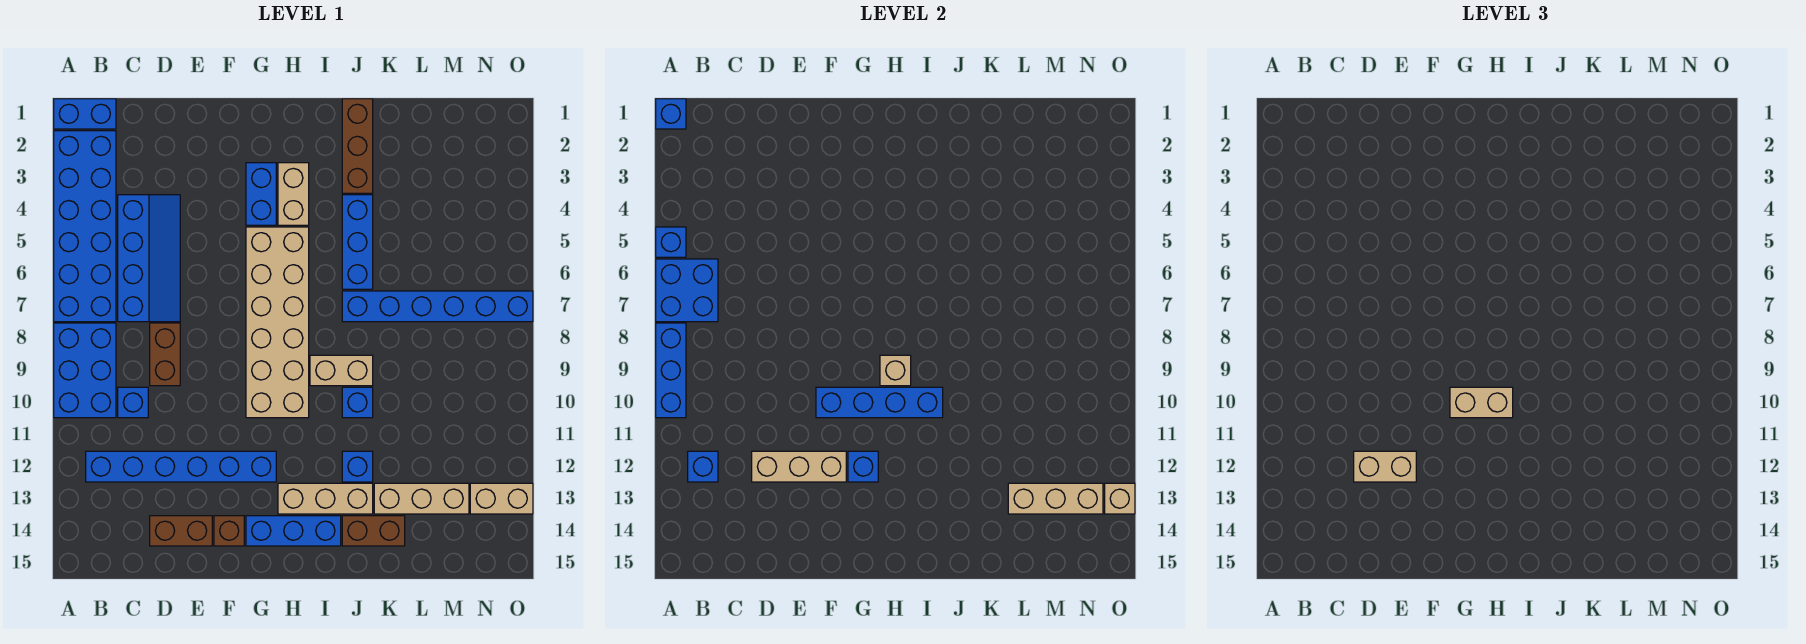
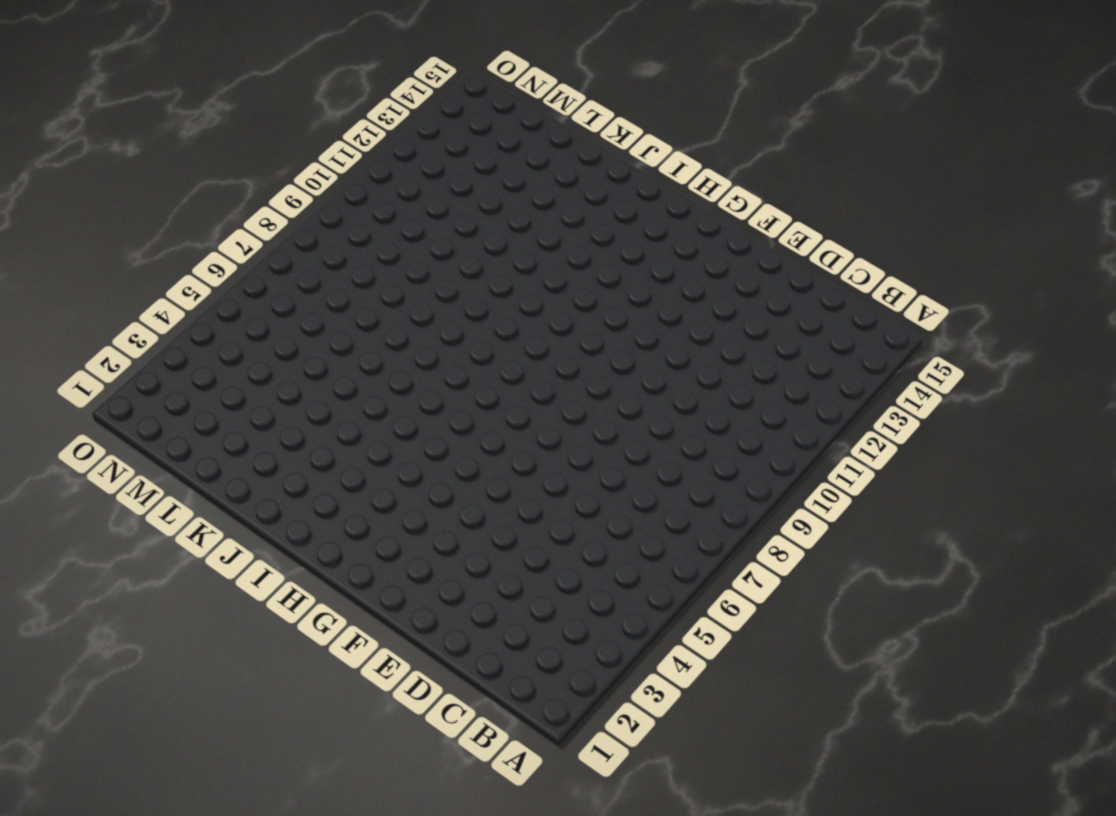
none -> blue brick A1:B1 level 1
none -> blue brick A2:B7 level 1
none -> blue brick A8:B10 level 1
none -> blue brick B12:G12 level 1

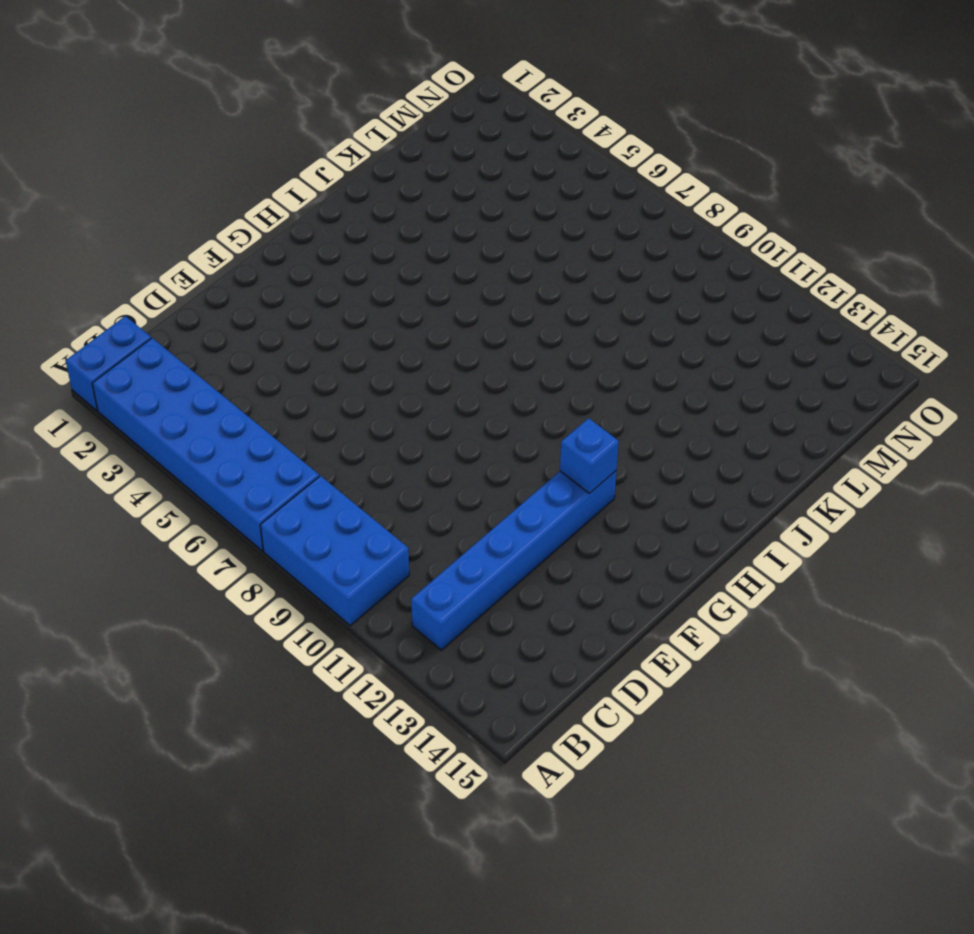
none -> blue slope C4:D7 level 1 top C
none -> blue brick C10 level 1
none -> brown brick D8:D9 level 1
none -> brown brick D14:E14 level 1

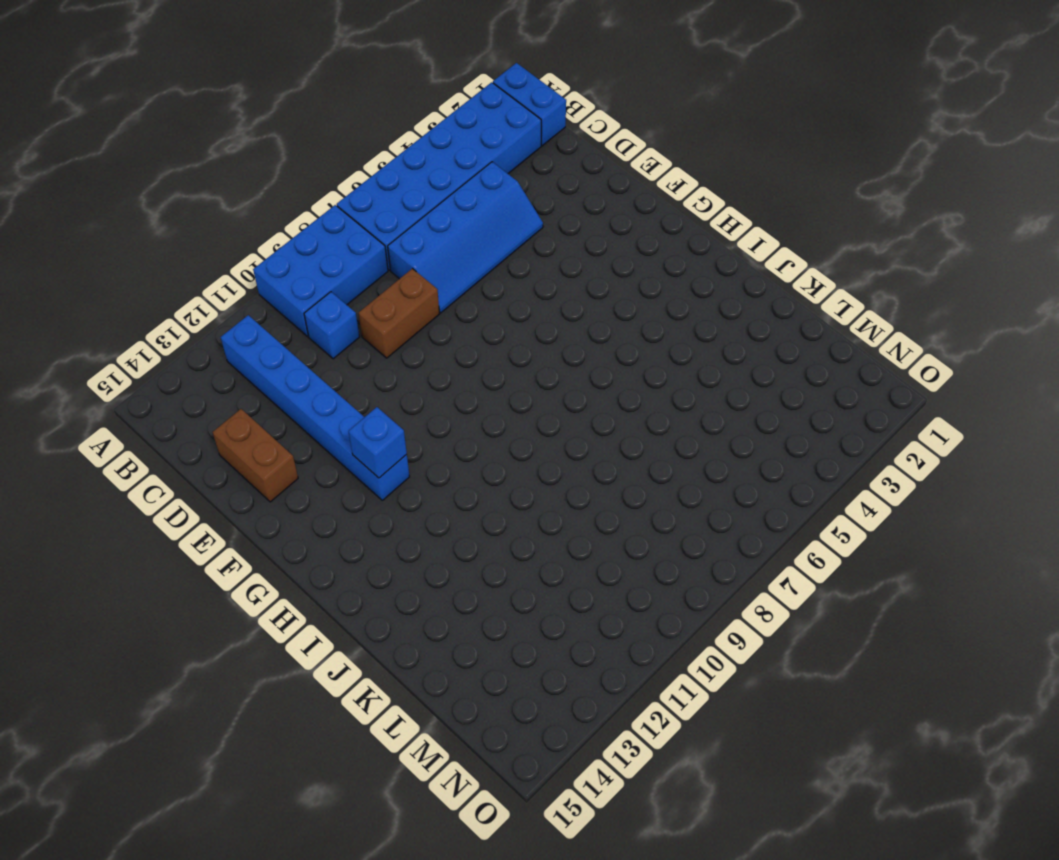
none -> brown brick F14 level 1
none -> blue brick G3:G4 level 1
none -> tan brick G5:H10 level 1
none -> blue brick G14:I14 level 1

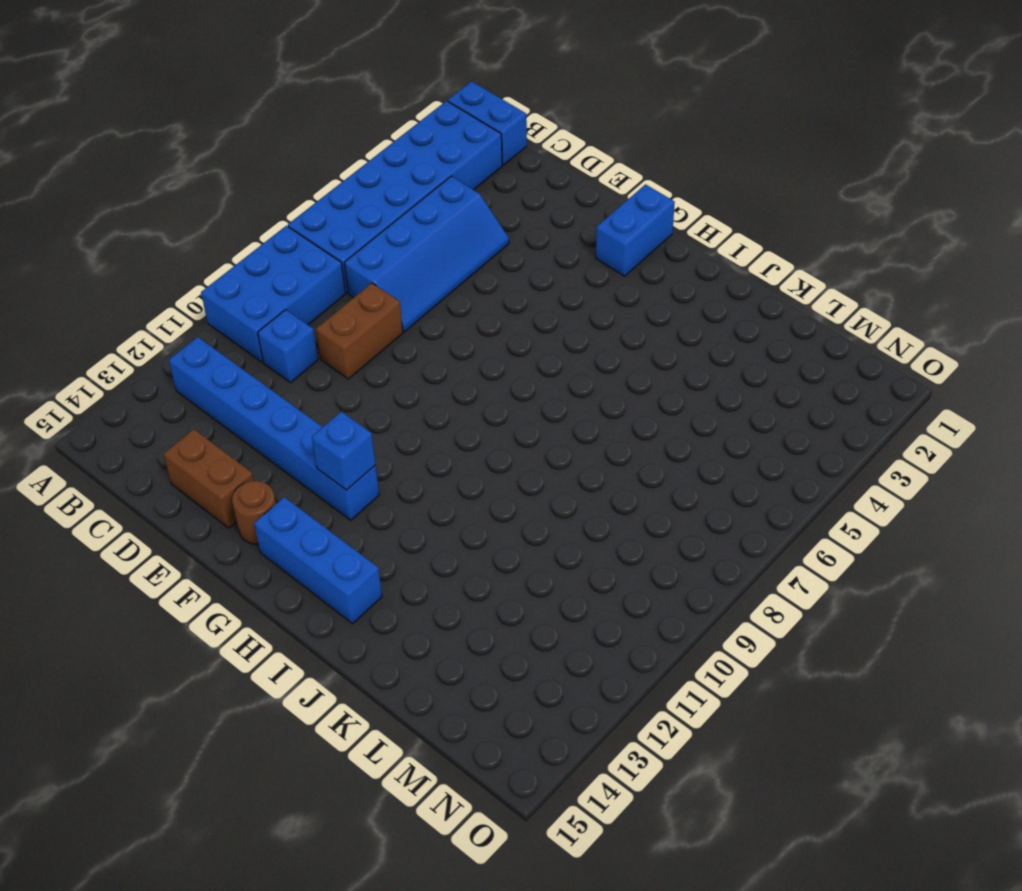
brown round brick F14 level 1 -> brown brick F14 level 1
blue brick G1:G2 level 1 -> blue brick G3:G4 level 1
none -> tan brick G5:H10 level 1
none -> tan brick H3:H4 level 1
none -> tan brick H13:J13 level 1
none -> tan brick I9:J9 level 1

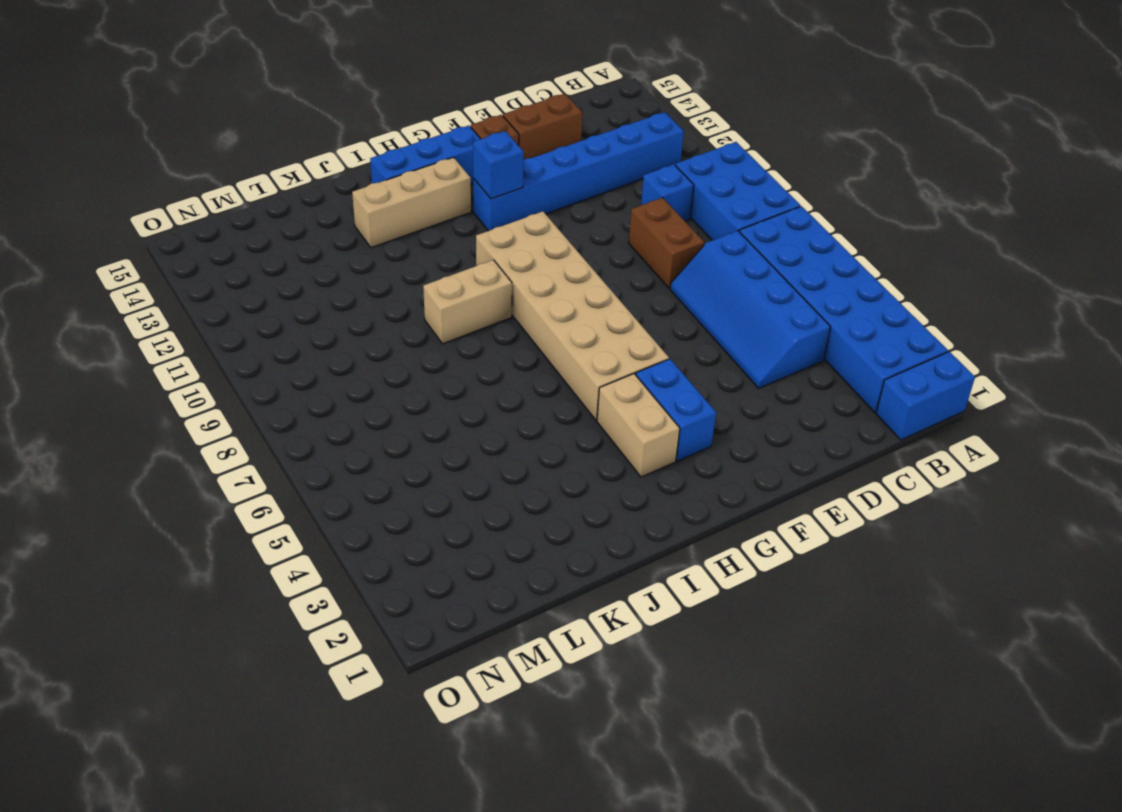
none -> brown brick J1:J3 level 1
none -> blue brick J4:J6 level 1
none -> blue brick J7:O7 level 1
none -> blue brick J10 level 1

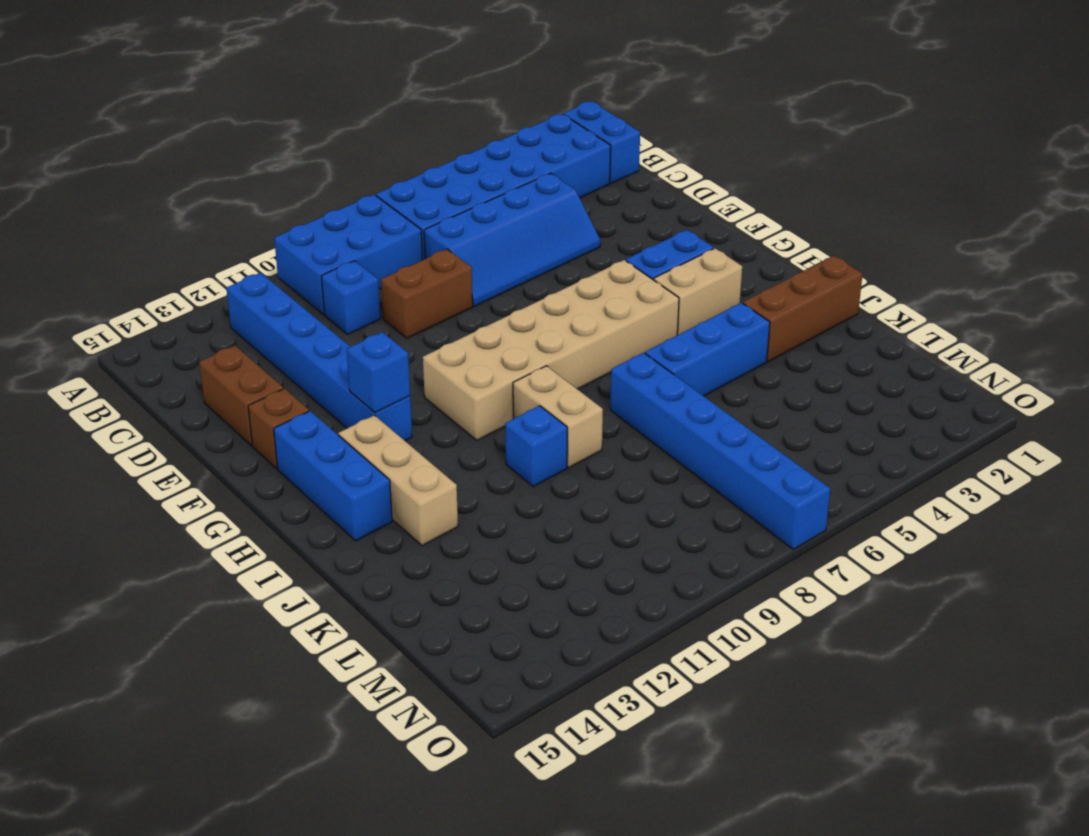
none -> blue brick J12 level 1
none -> brown brick J14:K14 level 1
none -> tan brick K13:M13 level 1
none -> tan brick N13:O13 level 1

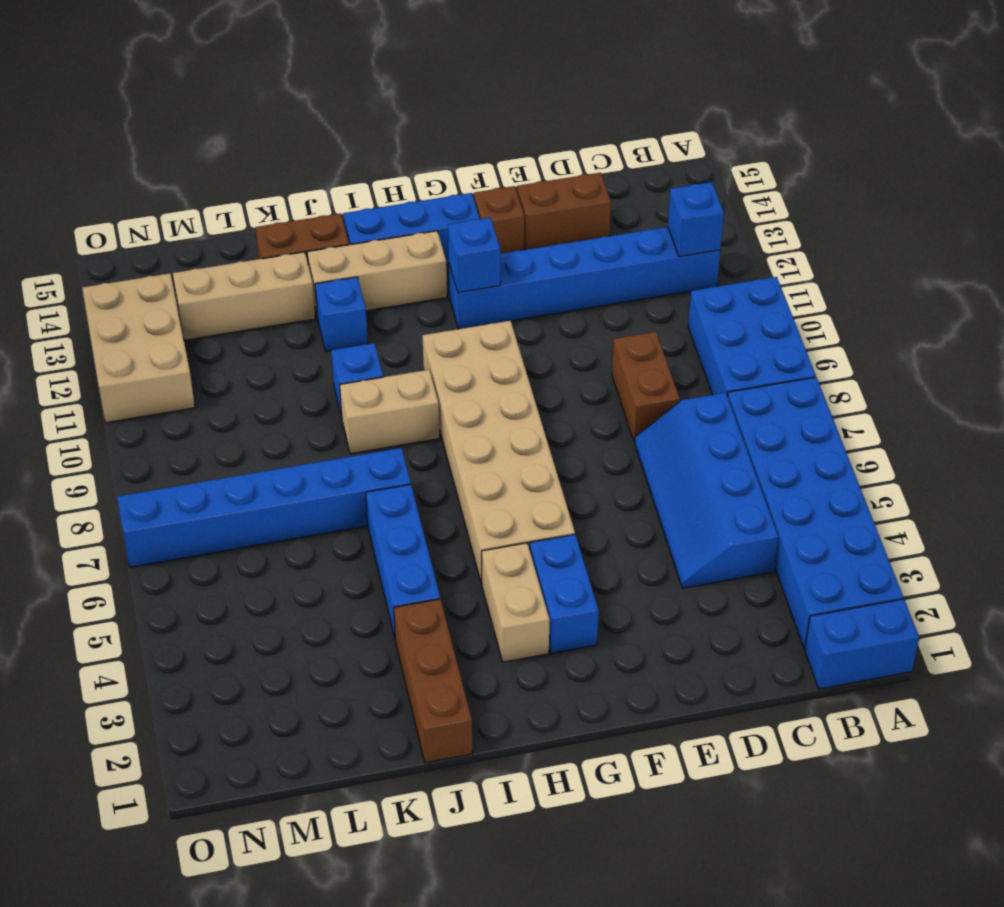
tan brick N11:O13 level 1 -> tan brick N13:O13 level 1
none -> blue brick C10 level 1
none -> blue brick A1 level 2
none -> blue brick A5 level 2
none -> blue brick A6:B7 level 2

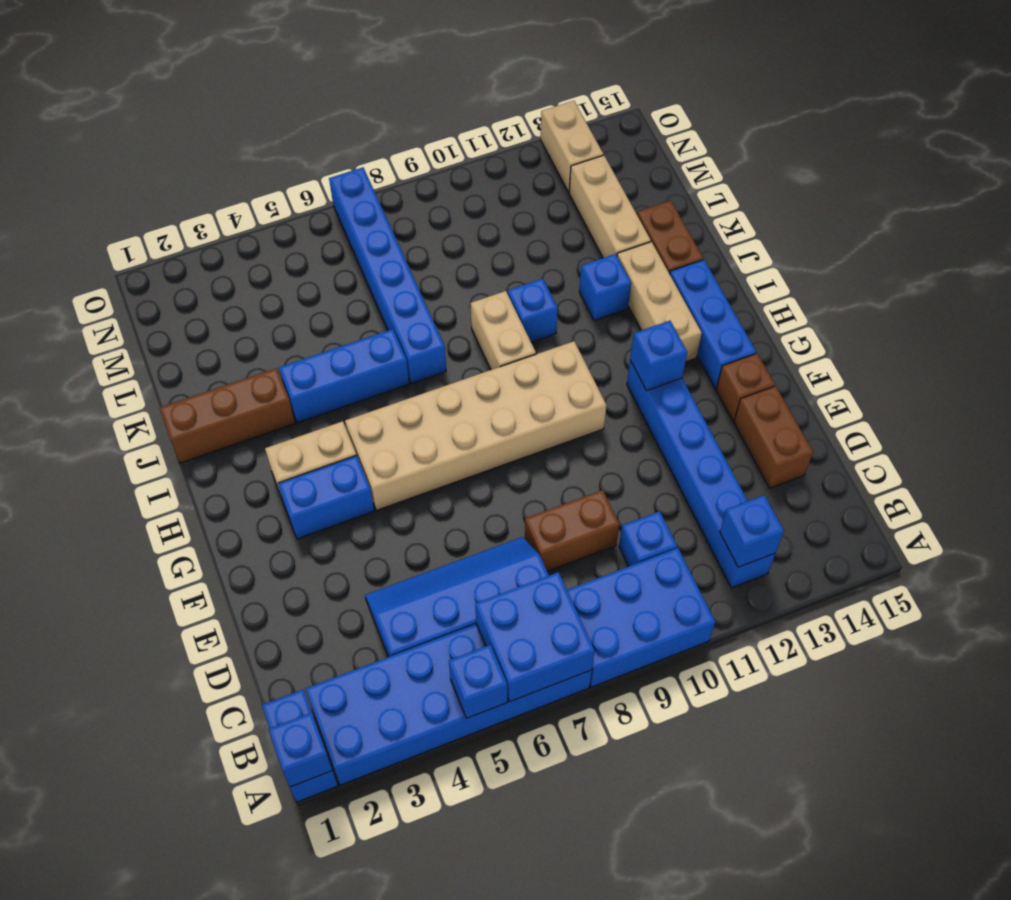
none -> blue brick A8:A10 level 2
none -> tan brick D12:F12 level 2
none -> blue brick F10:I10 level 2
none -> tan brick H9 level 2

